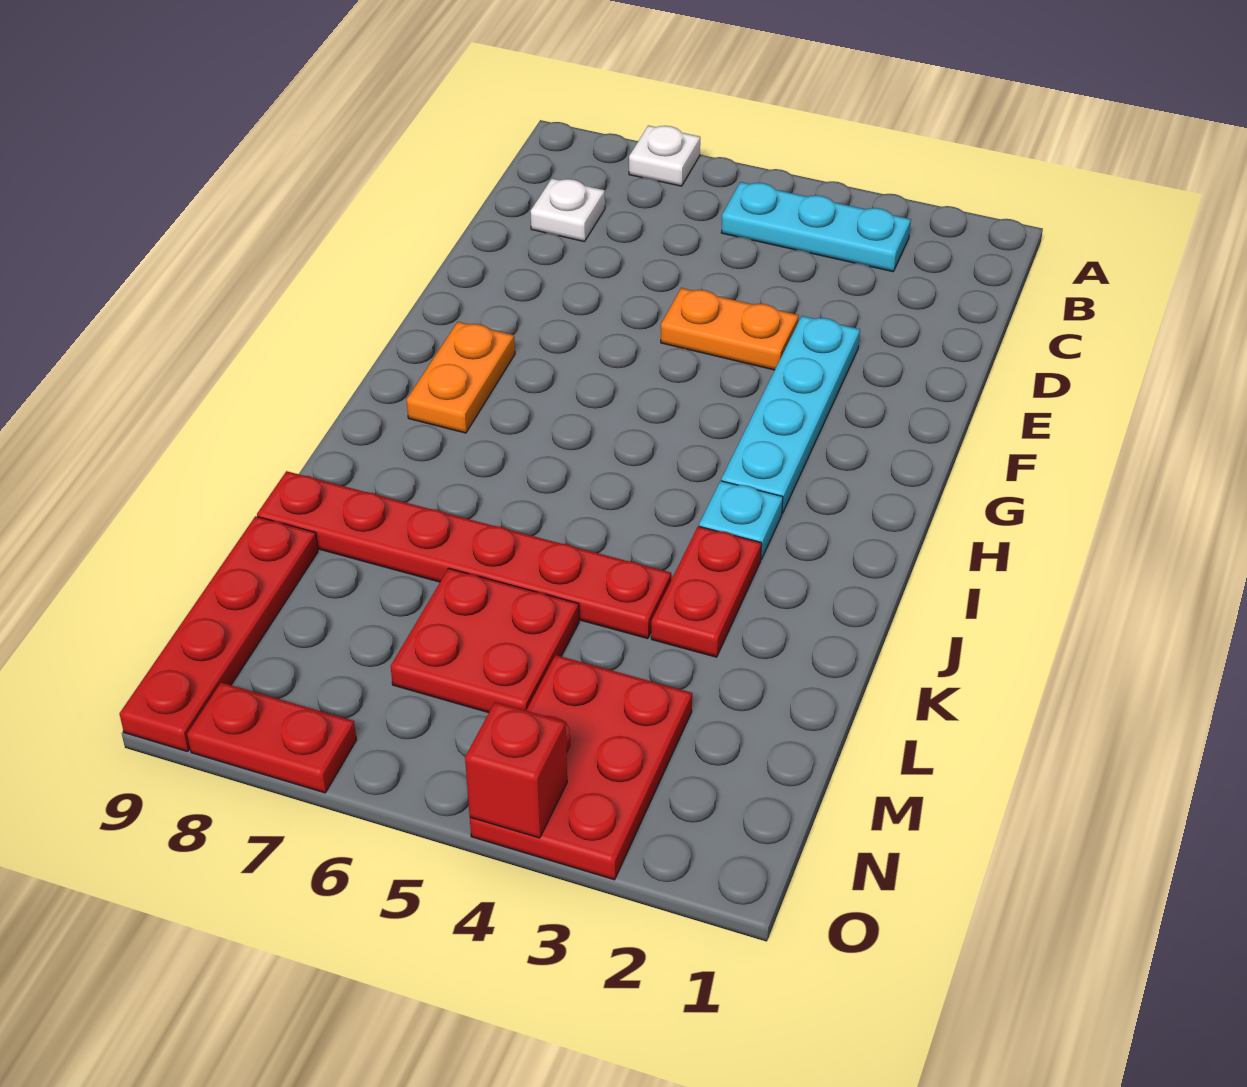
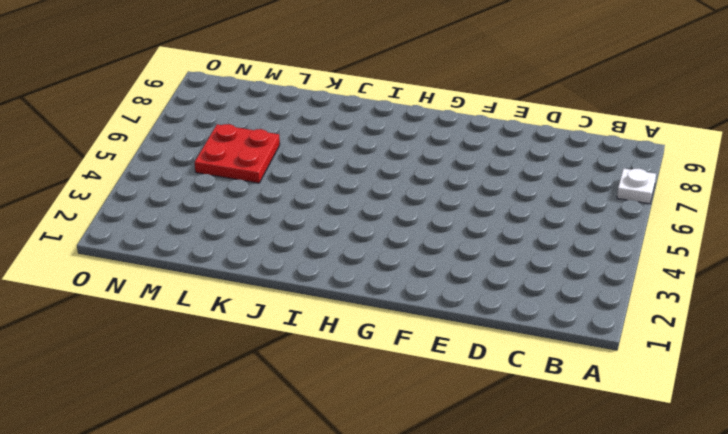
none -> cyan plate B3:B5 level 1
none -> white plate C8 level 1
none -> cyan plate E3:H3 level 1

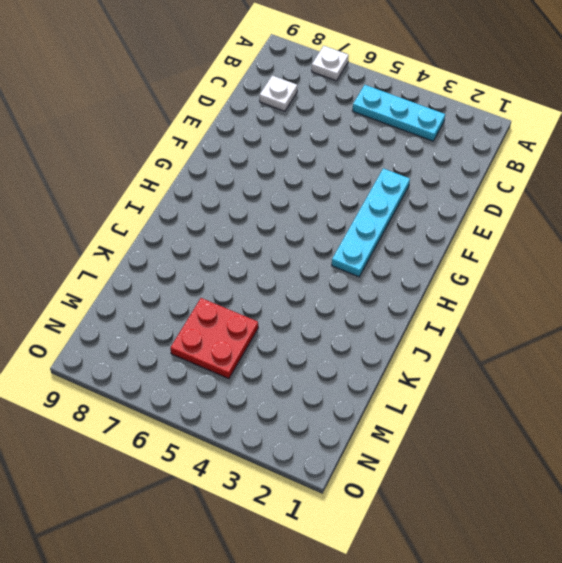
none -> orange plate E4:E5 level 1
none -> orange plate G8:H8 level 1
none -> cyan plate I3 level 1

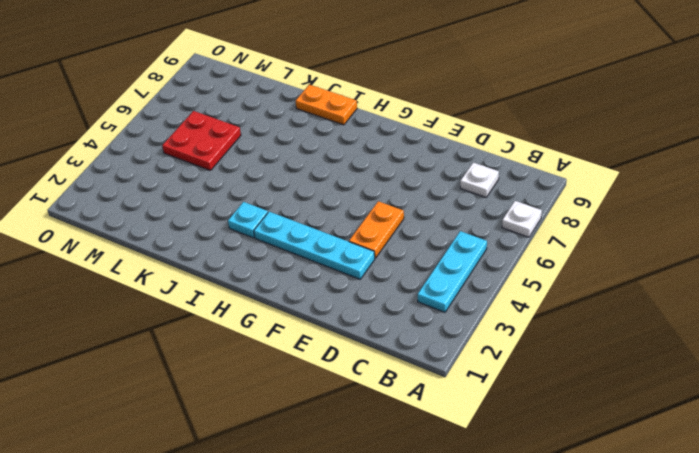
orange plate I9:J9 level 1 -> orange plate G8:H8 level 1
none -> red plate J3:K3 level 1
none -> red plate K4:K9 level 1
none -> red plate L9:O9 level 1

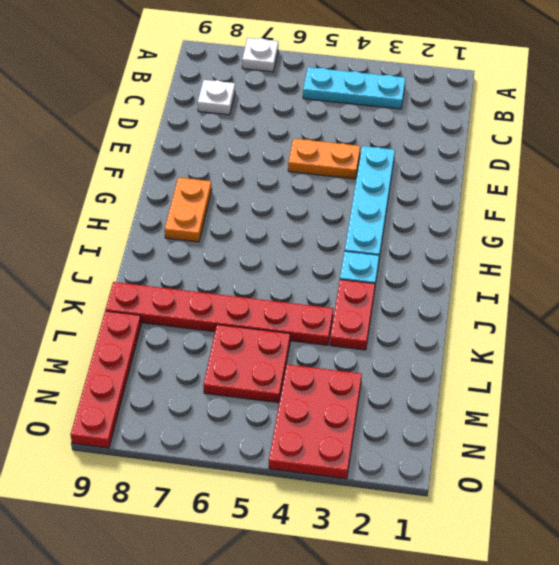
none -> red plate O7:O8 level 1
none -> red brick O4 level 2

